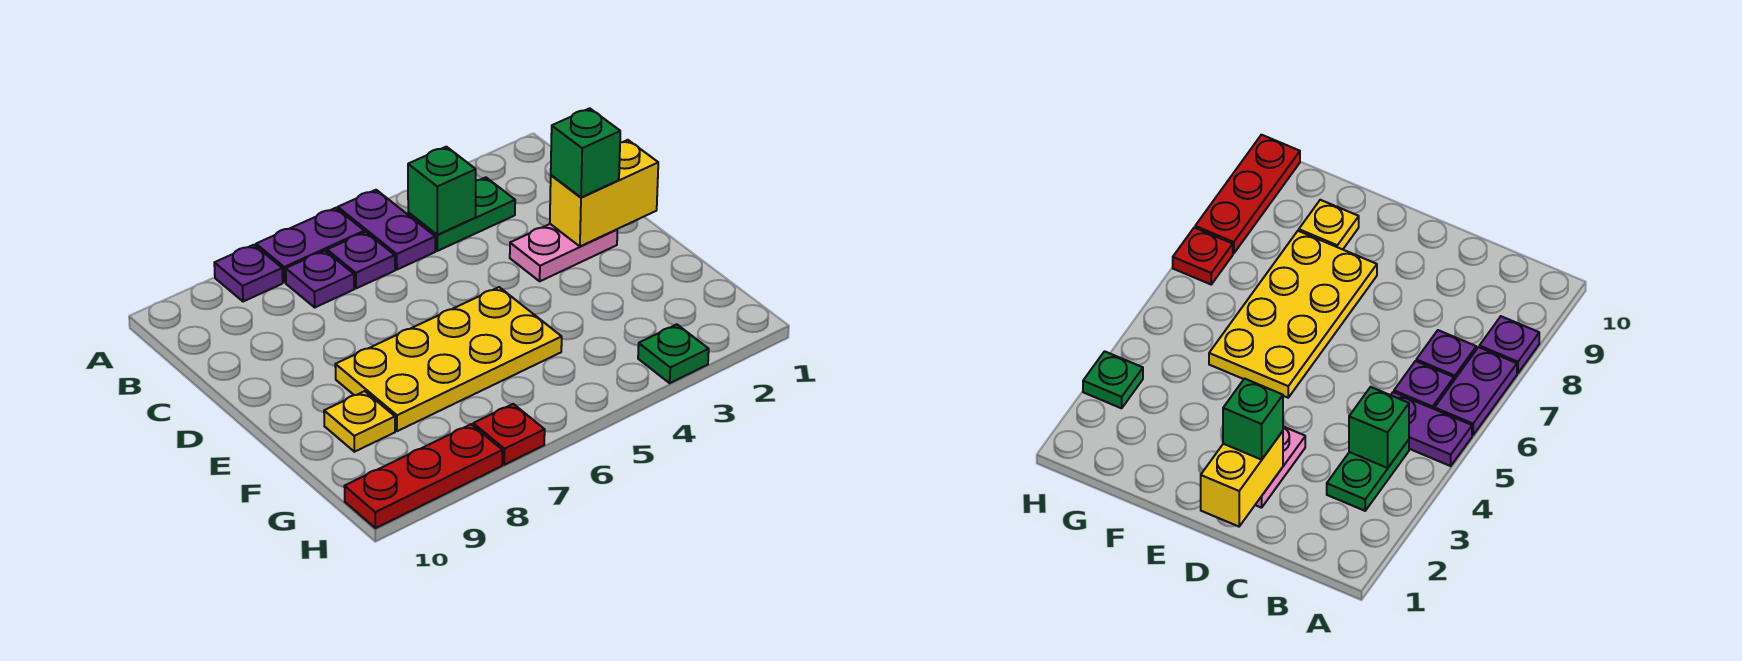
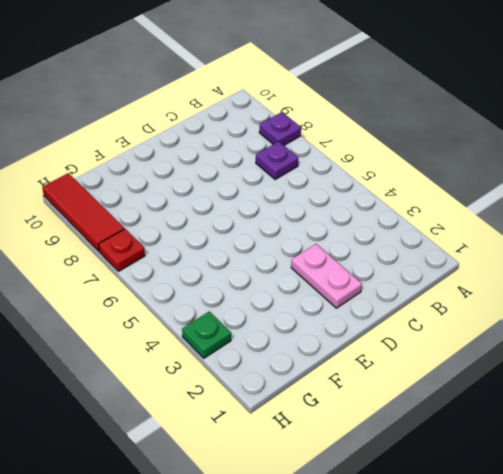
red tile H8:H10 level 1 -> red plate H8:H10 level 1
none -> purple plate A5:B5 level 1
none -> purple plate A6:A7 level 1
none -> green plate B3:B4 level 1

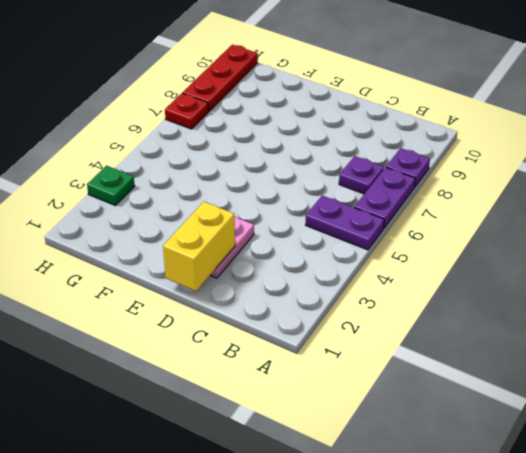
none -> green plate B3:B4 level 1
none -> purple plate B6 level 1
none -> yellow plate E5:F8 level 1

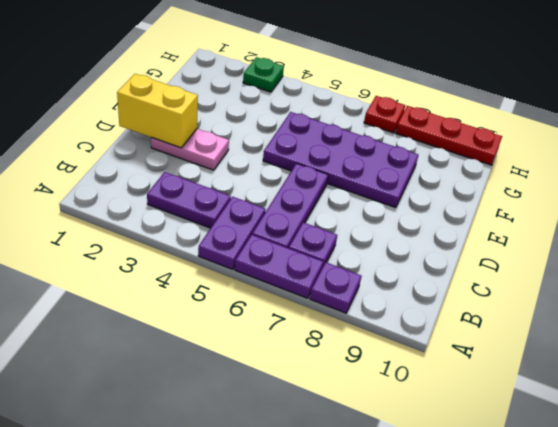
purple plate B3:B4 level 1 -> green plate B3:B4 level 1
purple plate B6:D6 level 1 -> purple plate B6 level 1
purple plate E5:F8 level 1 -> yellow plate E5:F8 level 1
none -> yellow plate F9 level 1
none -> green brick B4 level 2
none -> green brick D2 level 3

